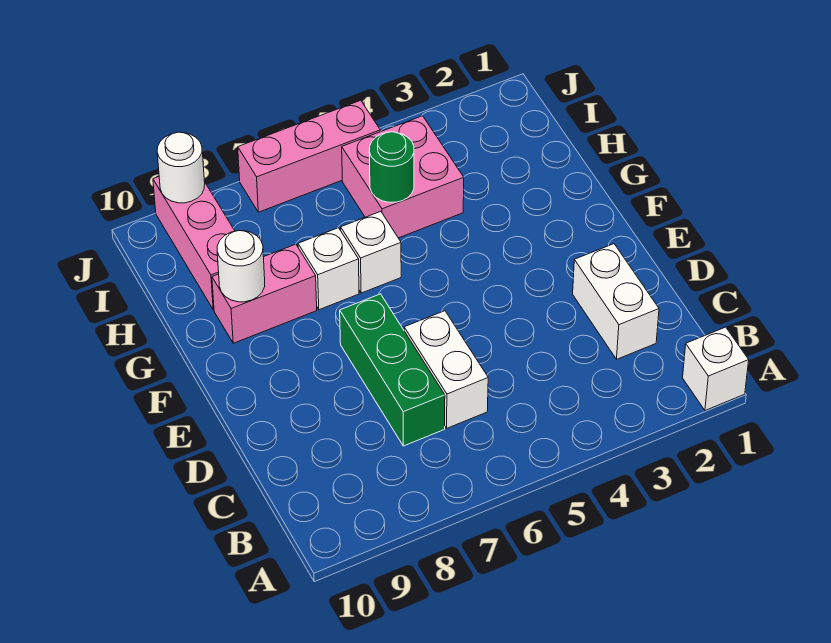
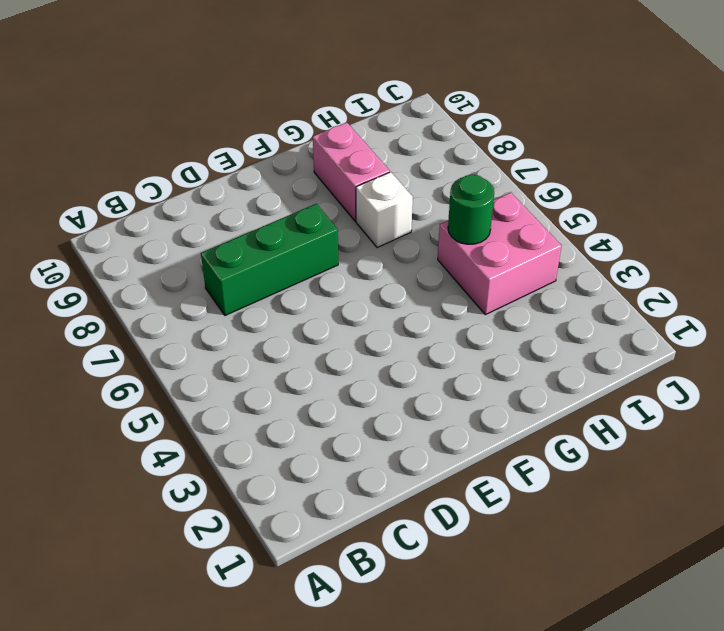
none -> white brick A1 level 1
none -> white brick C2:D2 level 1
none -> white brick C6:D6 level 1

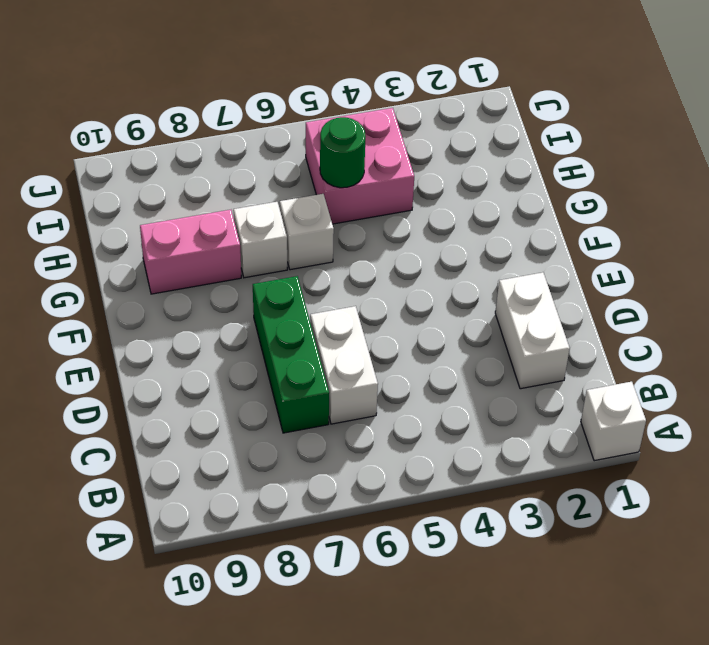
none -> pink brick H9:J9 level 1
none -> pink brick J5:J7 level 1
none -> white round brick G9 level 2

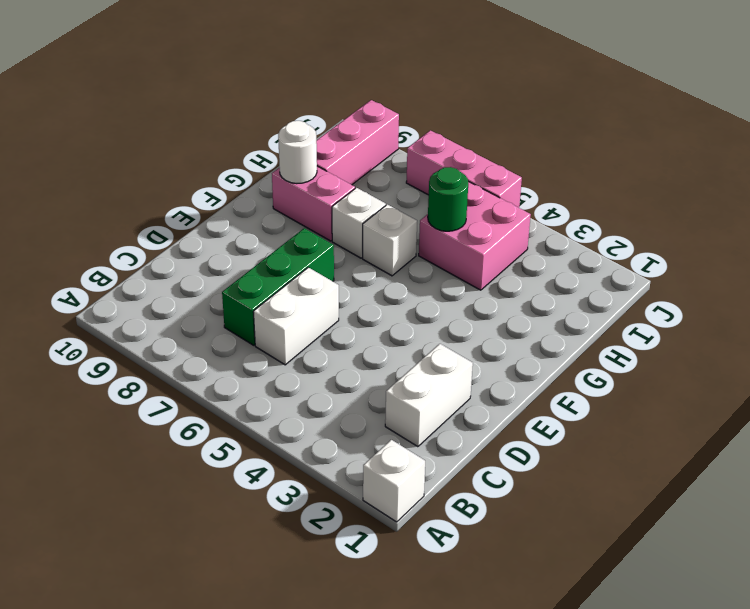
none -> white round brick J9 level 2

